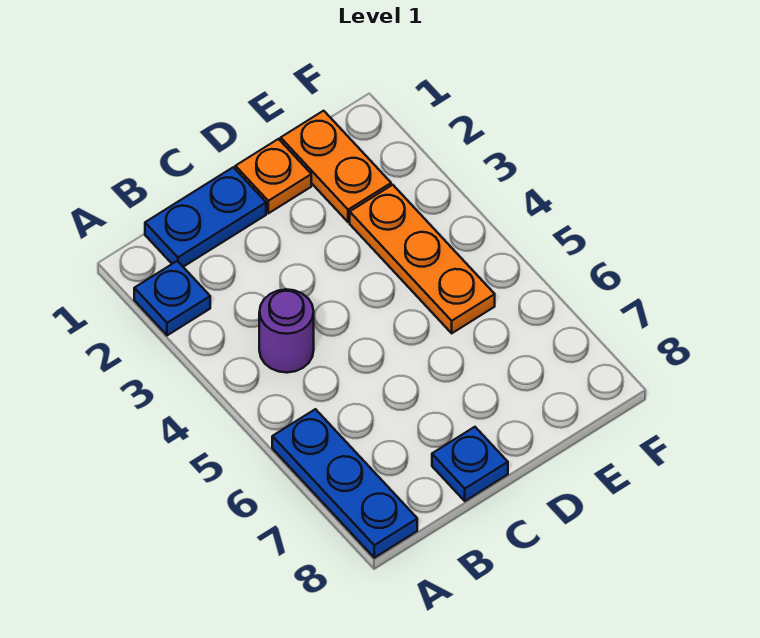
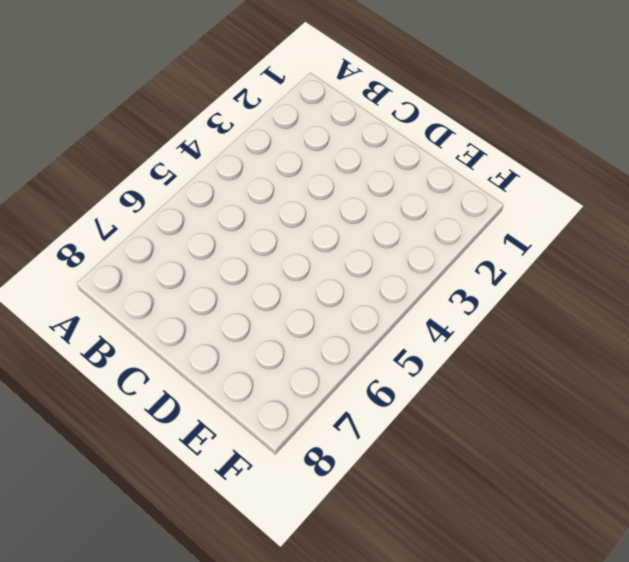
none -> blue plate A2 level 1
none -> blue plate A6:A8 level 1

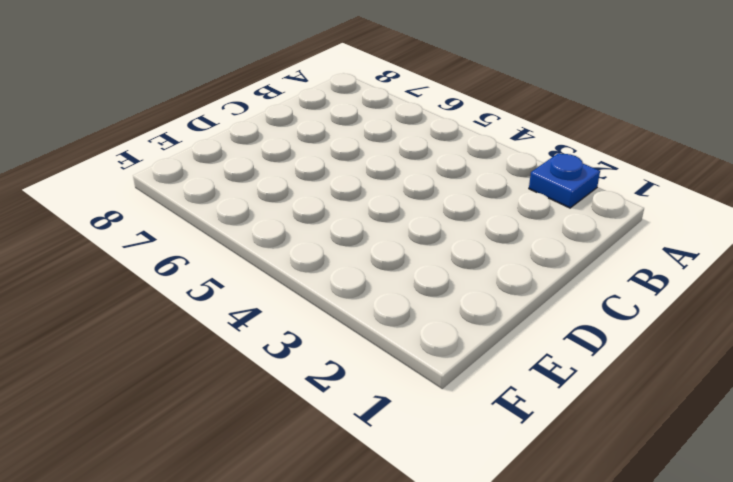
none -> blue plate A6:A8 level 1
none -> blue plate B1:C1 level 1

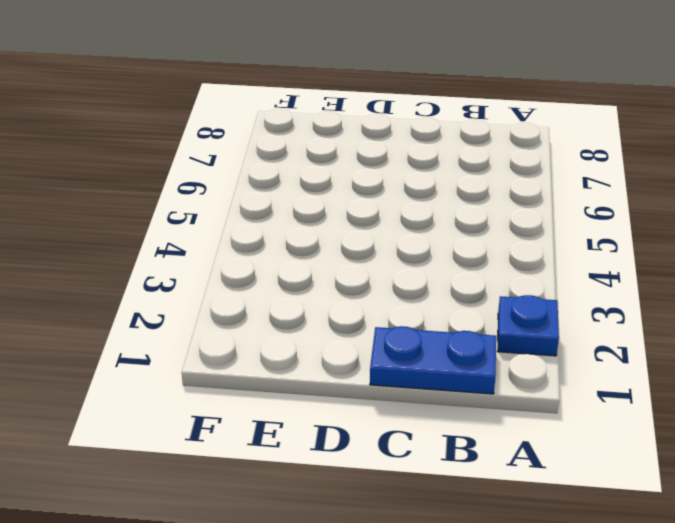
none -> blue plate A6:A8 level 1
none -> purple round brick B4 level 1

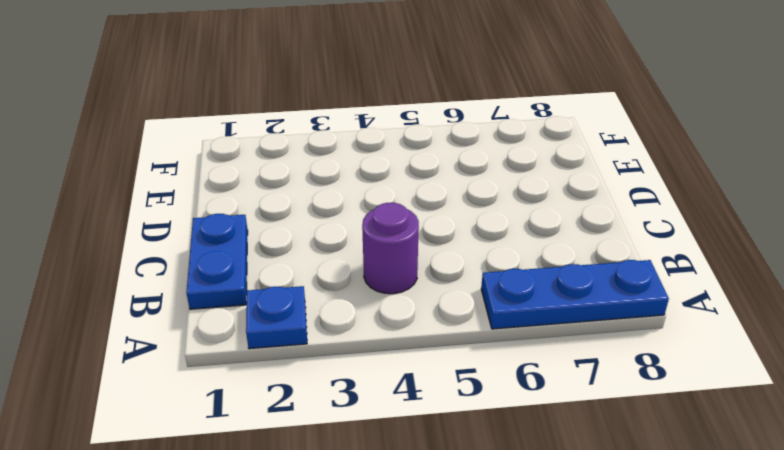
none -> blue plate C8 level 1
none -> orange plate D1 level 1

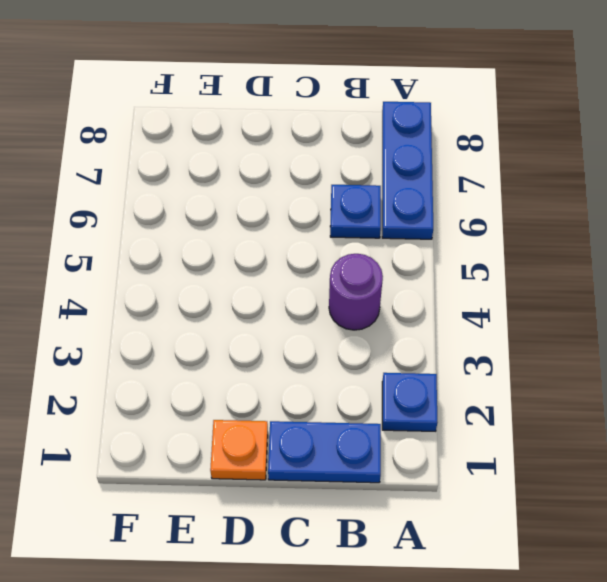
blue plate B6 level 1 -> blue plate C8 level 1
none -> orange plate E1:E2 level 1
none -> orange plate E3:E5 level 1

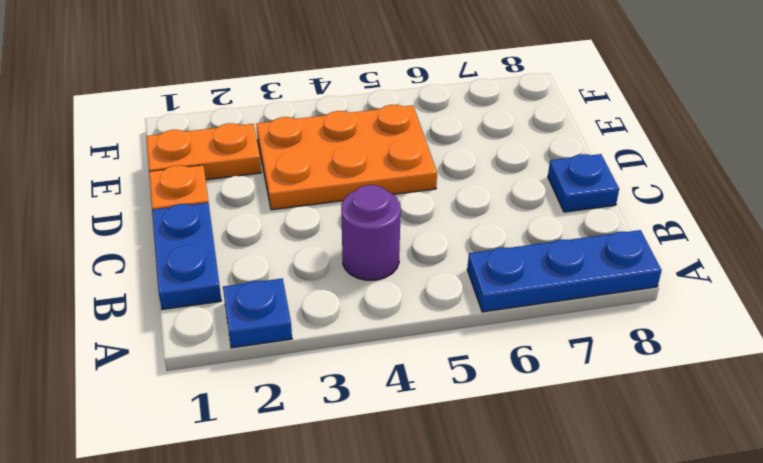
orange plate D3:E5 level 1 -> orange plate E3:E5 level 1

